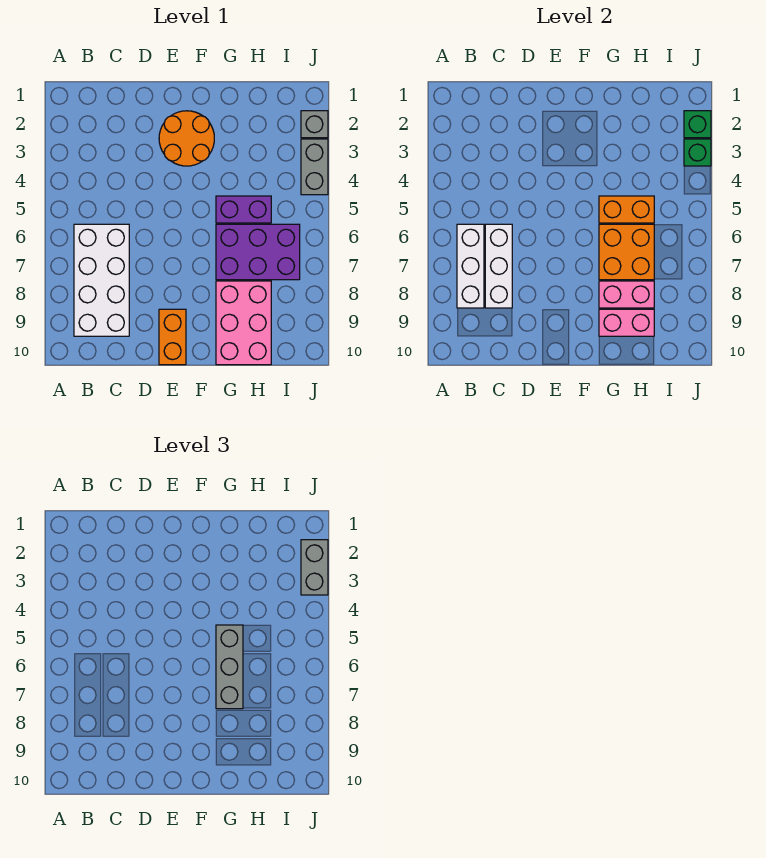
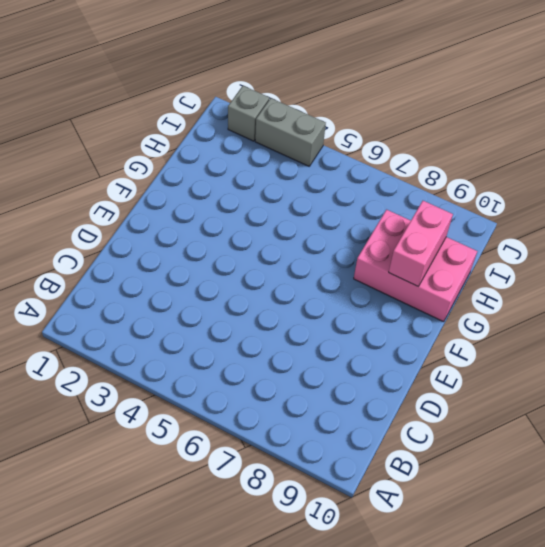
none -> white brick B6:C9 level 1
none -> orange round brick E2:F3 level 1
none -> orange brick E9:E10 level 1

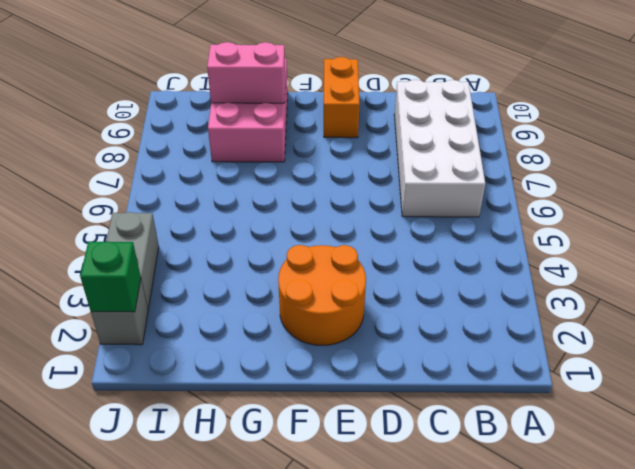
none -> purple brick G5:H5 level 1
none -> purple brick G6:I7 level 1
none -> white brick B6:B8 level 2

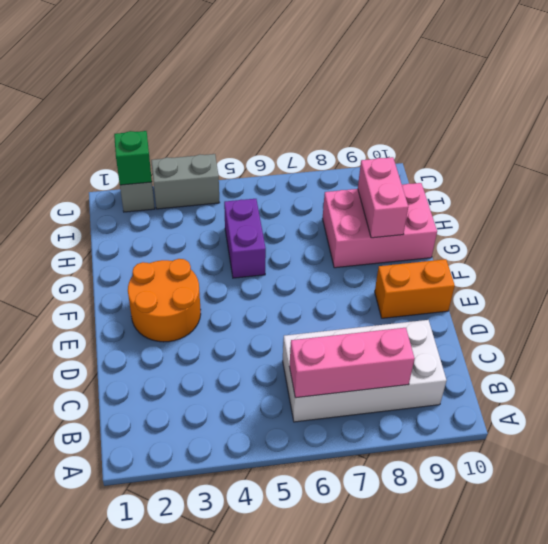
pink brick B6:B8 level 2 -> white brick B6:B8 level 2
none -> purple brick G6:I7 level 1
none -> white brick C6:C8 level 2
none -> orange brick G5:H5 level 2

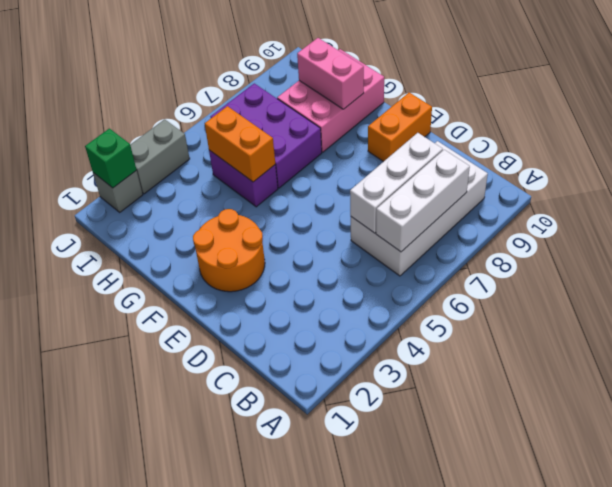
none -> orange brick G6:H7 level 2
none -> pink brick G8:H8 level 2
none -> green brick J3 level 2

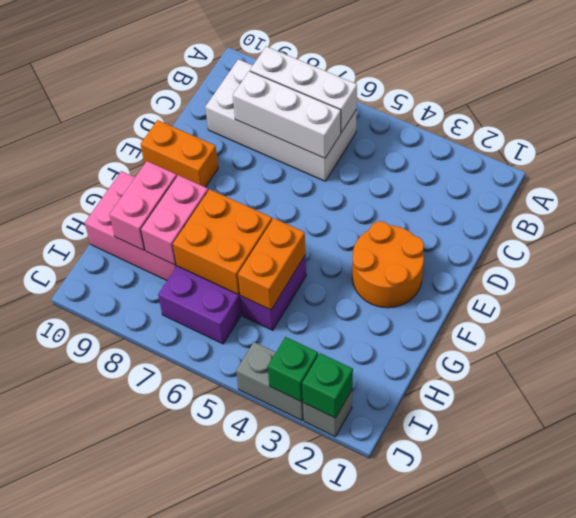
none -> grey brick G5:G7 level 3
none -> grey brick J2:J3 level 3

